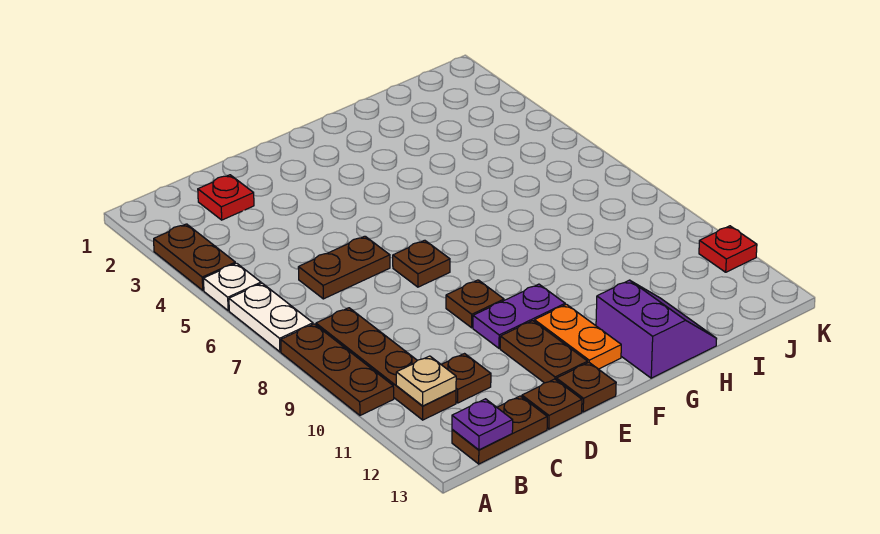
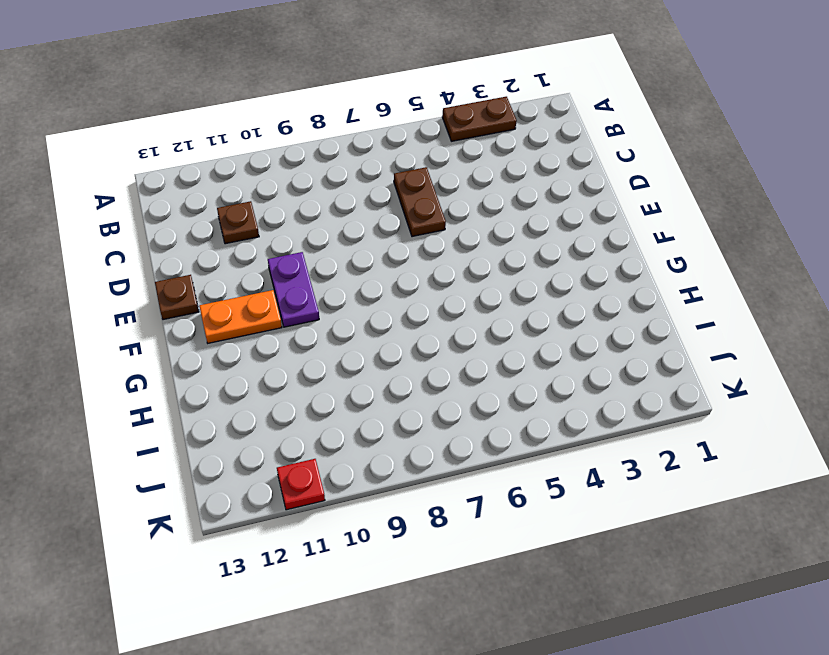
none -> white plate A5 level 1
none -> white plate A6:A7 level 1
none -> brown plate A8:A10 level 1

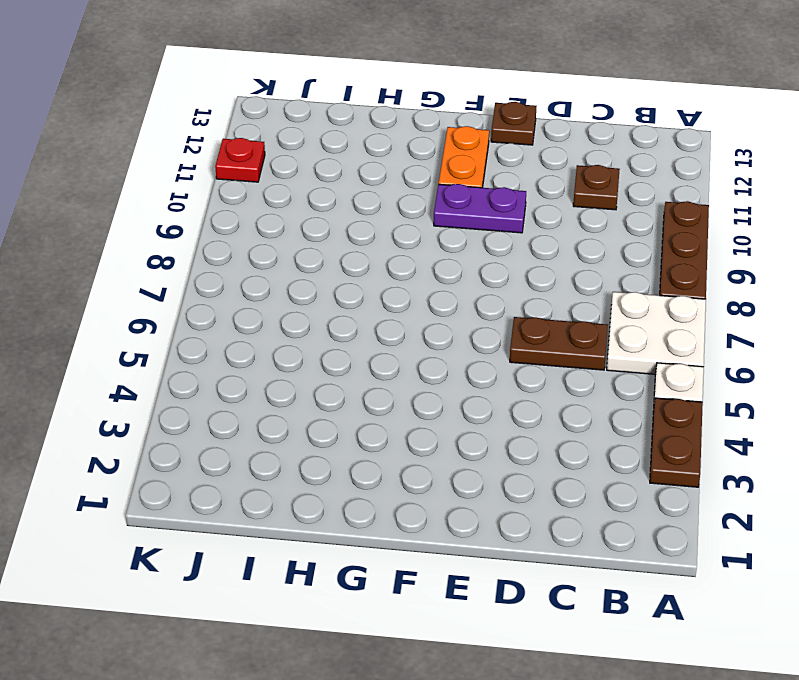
white plate A6:B7 level 1 -> white plate A6:A7 level 1
none -> brown plate B8:B11 level 1
none -> brown plate B13:C13 level 1
none -> red plate C2 level 1

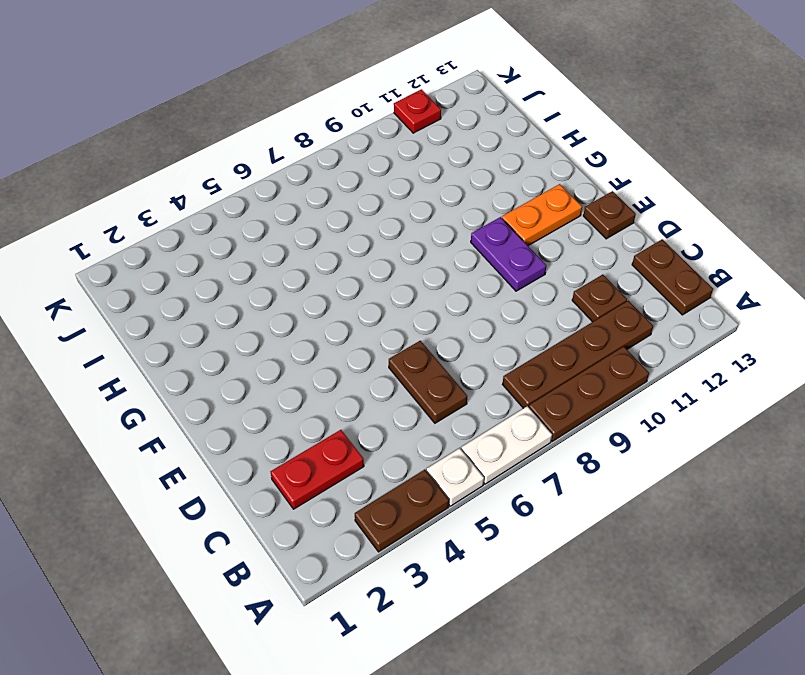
red plate C2:C3 level 1 -> red plate C2 level 1
none -> brown plate D13 level 1
none -> brown plate E7 level 1
none -> brown plate E9 level 1

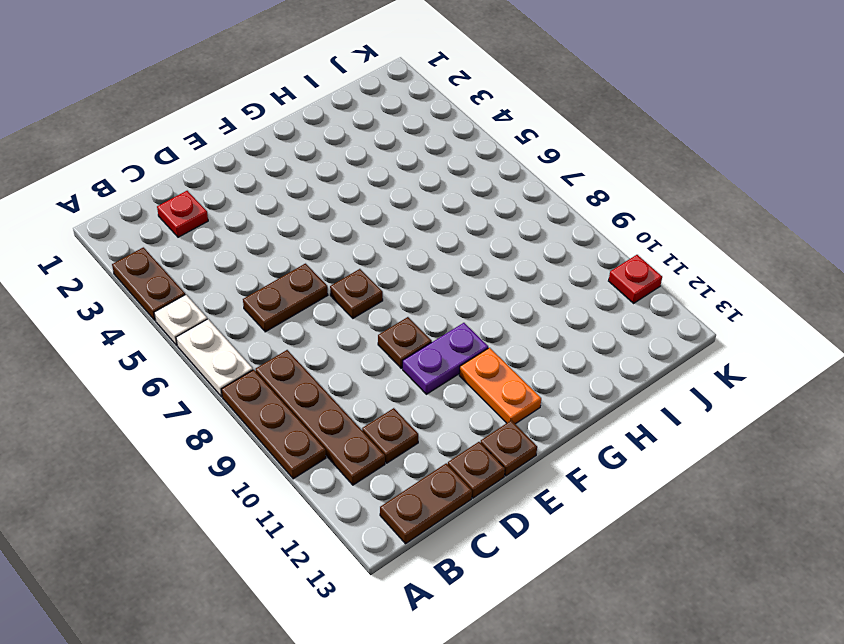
none -> brown plate E11:E12 level 1
none -> purple slope G12:H13 level 1 top G
none -> tan plate B11 level 2

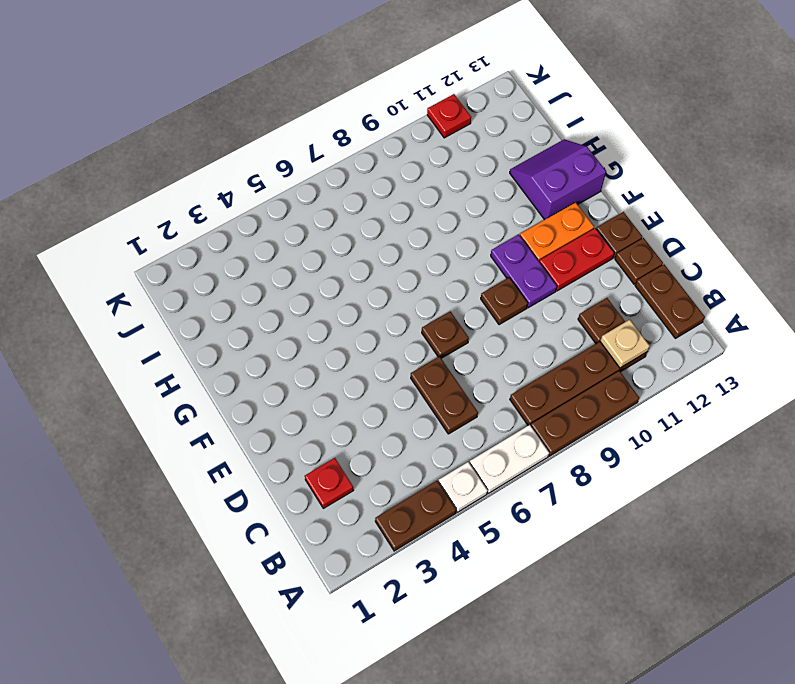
red plate E11:E12 level 1 -> brown plate E11:E12 level 1
none -> purple plate B13 level 2

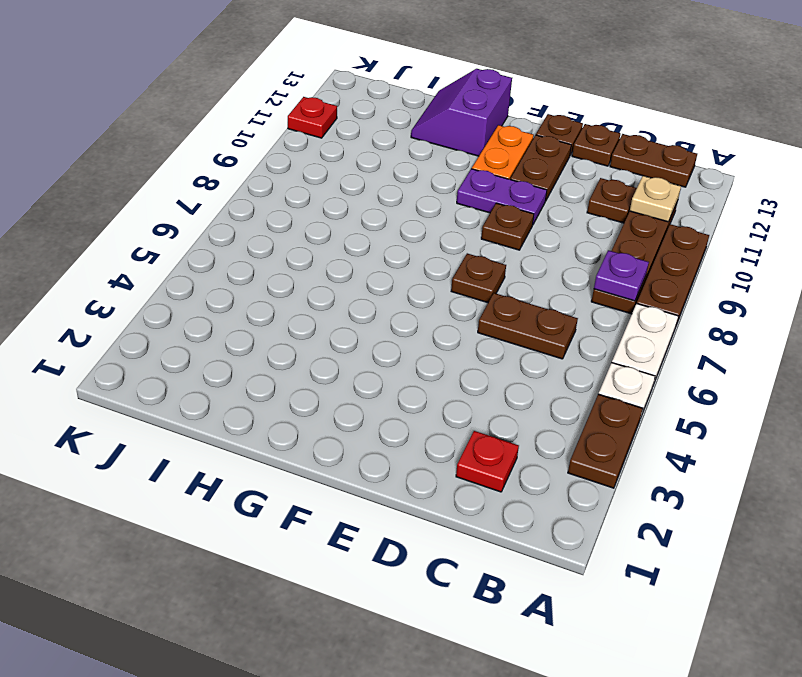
purple plate B8 level 2 -> purple plate B13 level 2

